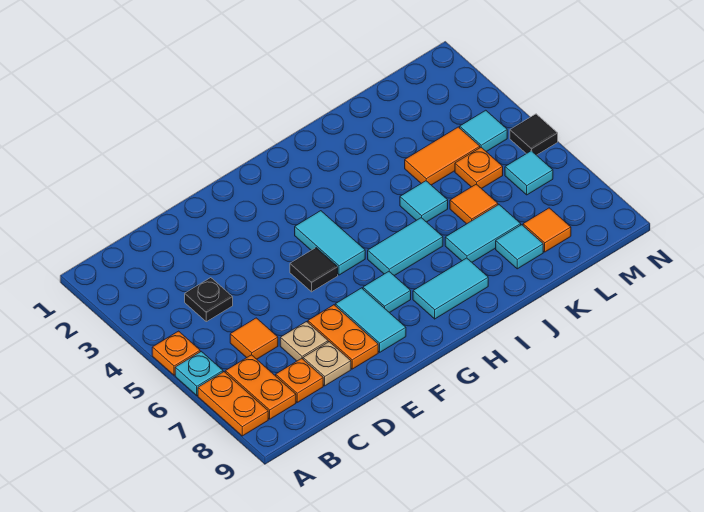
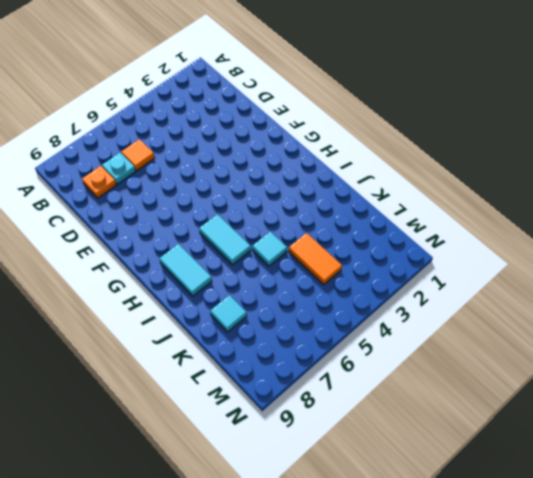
cyan plate C7 level 1 -> cyan plate A6 level 1
none -> orange plate A5 level 1
none -> orange plate A7:A8 level 1
none -> orange plate B7:B8 level 1

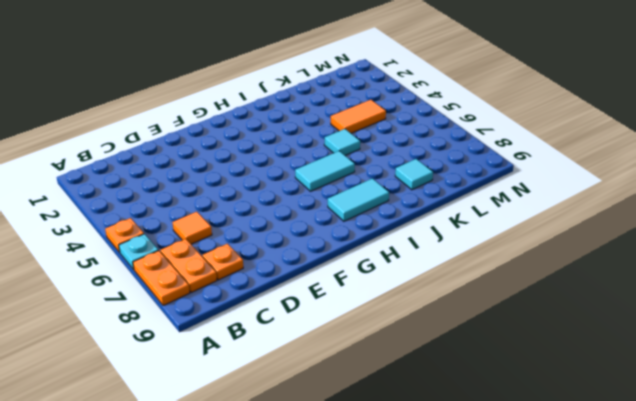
none -> black plate C4 level 1
none -> tan plate D7 level 1
none -> tan plate D8 level 1

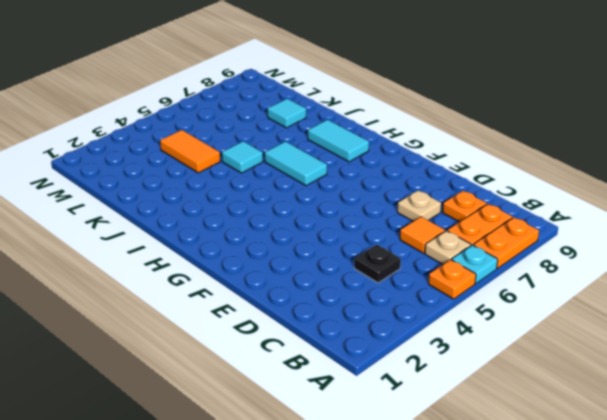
tan plate B6 level 1 -> tan plate D8 level 1
none -> orange plate E7:E8 level 1
none -> black tile F5 level 1
none -> cyan tile F7:F8 level 1

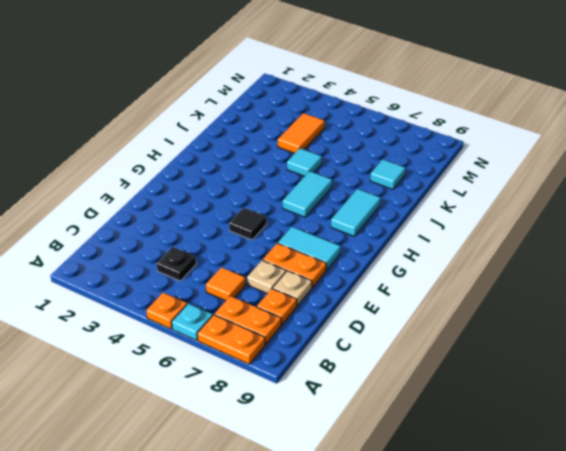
none -> cyan tile G4:G5 level 1
none -> cyan tile G7 level 1
none -> cyan tile J7:K7 level 1

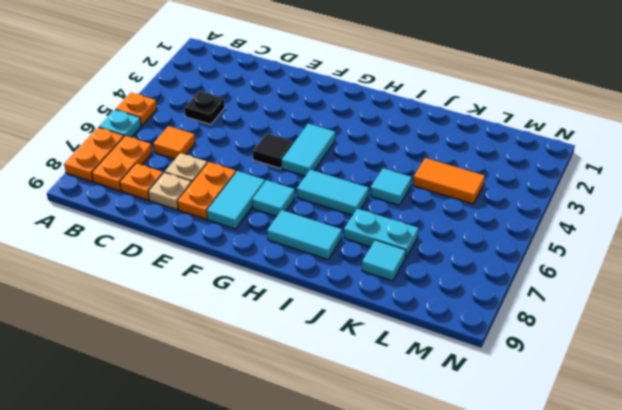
cyan plate J7:K7 level 1 -> cyan tile J7:K7 level 1
none -> orange tile K6 level 1
none -> orange plate L5 level 1
none -> orange tile L8 level 1

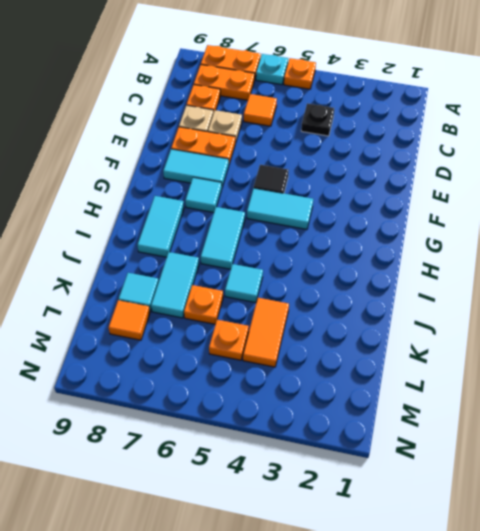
orange plate K6 level 1 -> orange tile K6 level 1
none -> cyan tile M4 level 1
none -> cyan tile M6 level 1
none -> black tile N5 level 1

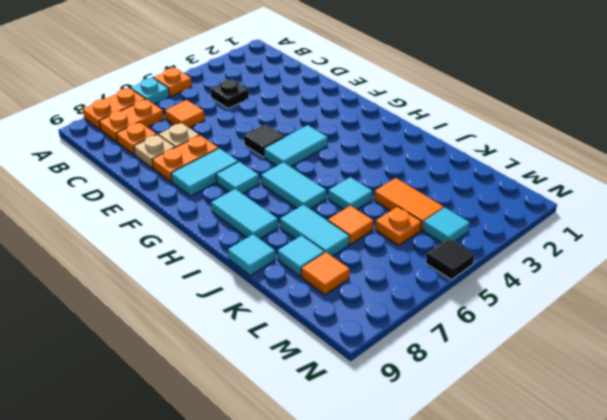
cyan tile J9 level 1 -> cyan tile M6 level 1

